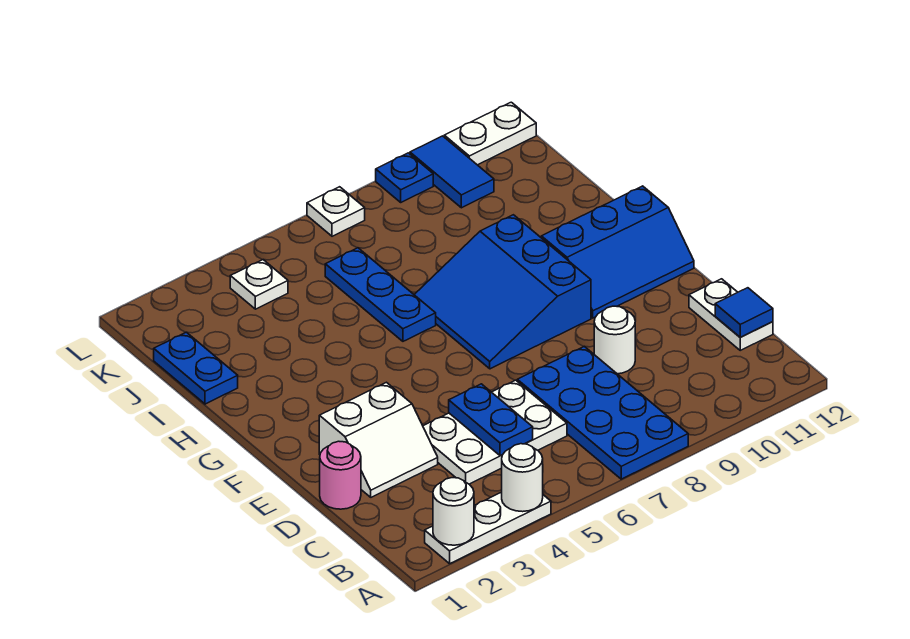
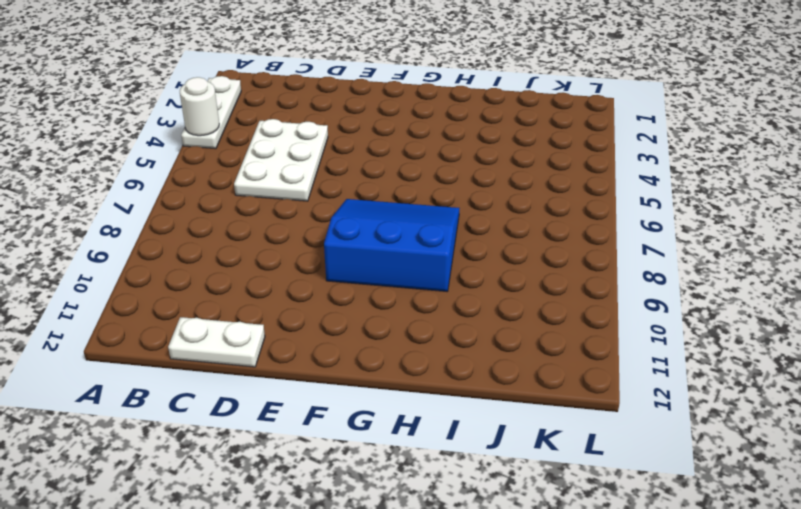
none -> blue plate A7:D8 level 1
none -> pink round brick D1 level 1
none -> white slope D2:E3 level 1 top E

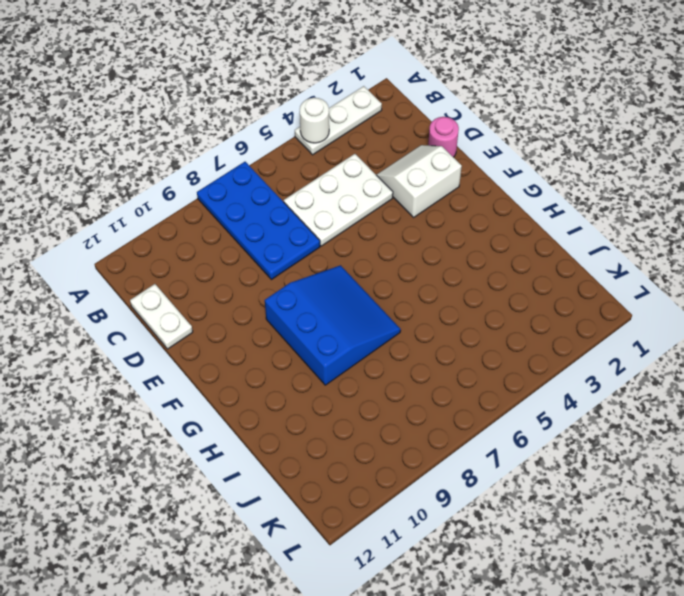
none -> white round brick D9 level 1
none -> blue slope F10:G12 level 1 top G
none -> blue plate H6:J6 level 1

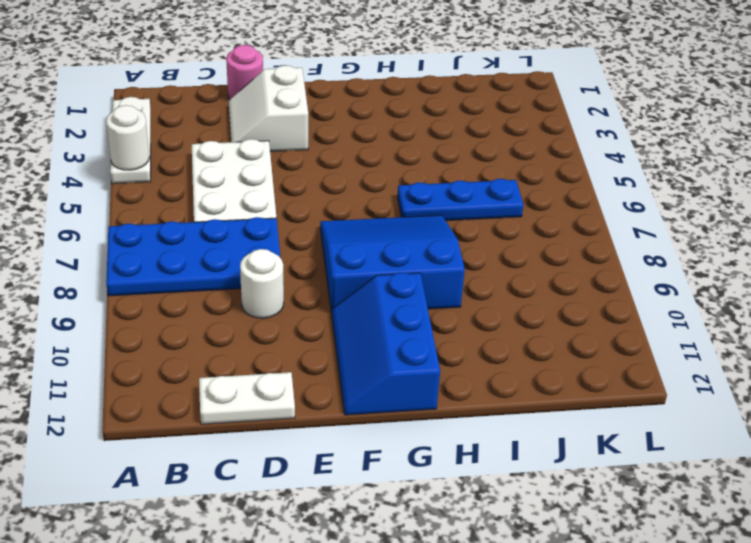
none -> blue plate I1:J1 level 1
none -> white plate K4 level 1
none -> blue tile K10:L10 level 1

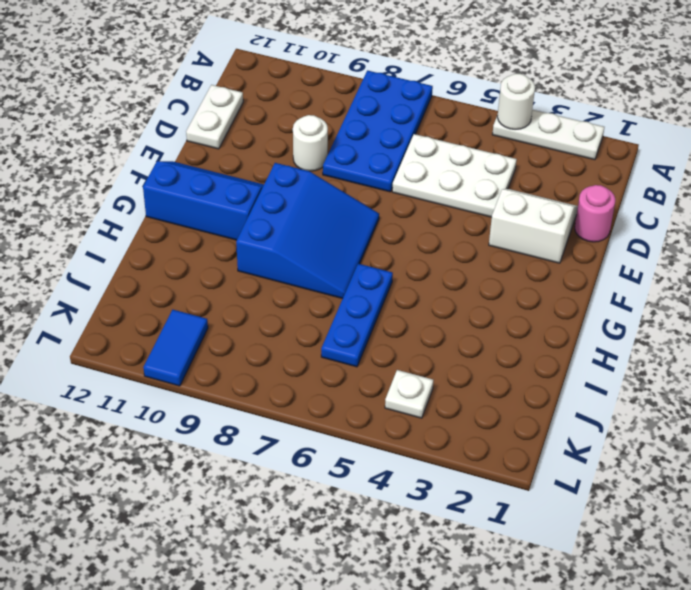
none -> blue plate I1:J1 level 1
none -> white plate L7 level 1
none -> blue plate L9 level 1

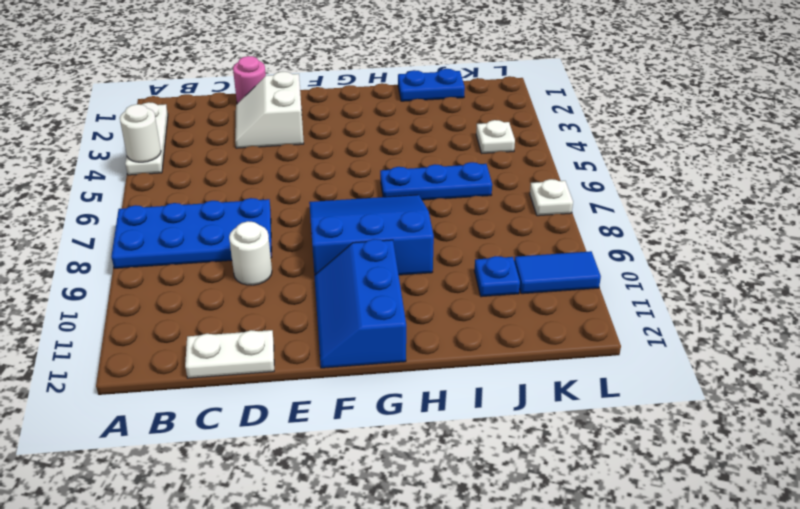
blue plate J10 level 1 -> blue plate L9 level 1
none -> white plate C4:D6 level 1
none -> white plate L11:L12 level 1
none -> white round brick A2 level 2

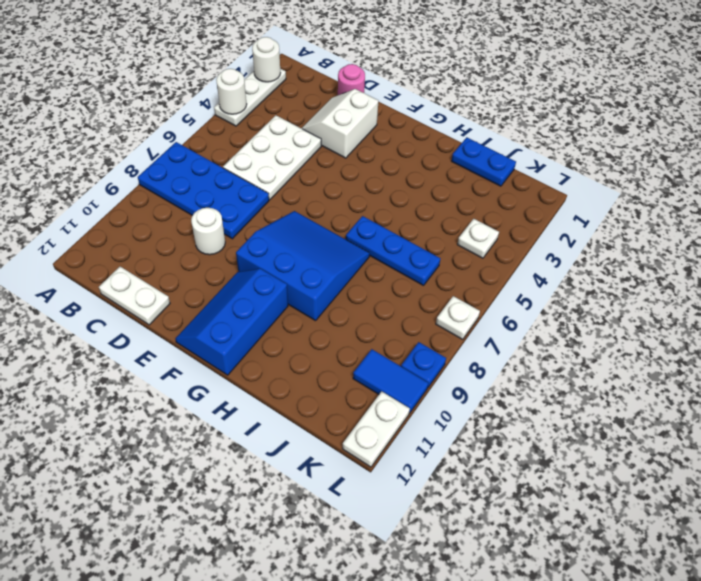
none -> blue plate C5:D5 level 2
none -> blue tile C12 level 2

